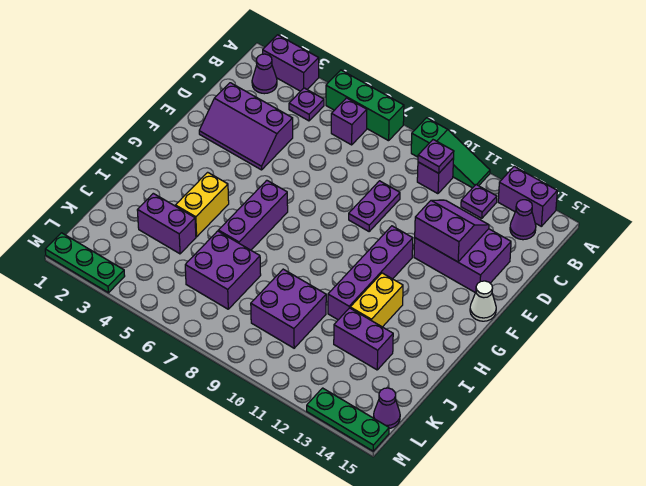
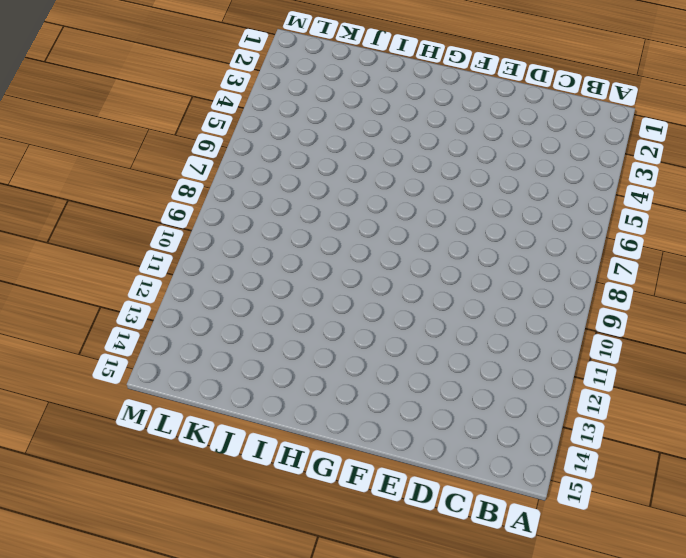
none -> purple brick A2:A3 level 1
none -> green brick A5:A7 level 1
none -> green slope A9:A11 level 1 top 9

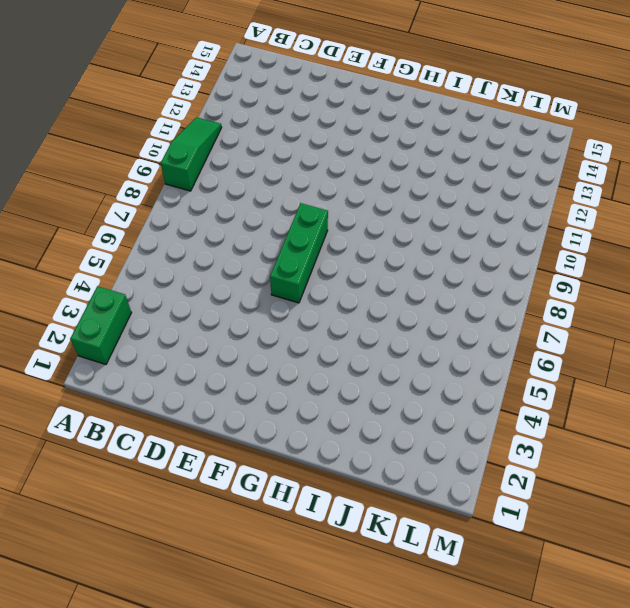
green brick A2:A3 level 1 -> purple brick A2:A3 level 1
green brick F6:F8 level 1 -> green brick A5:A7 level 1
none -> purple brick A13:A14 level 1
none -> purple cone B2 level 1
none -> purple plate B4 level 1

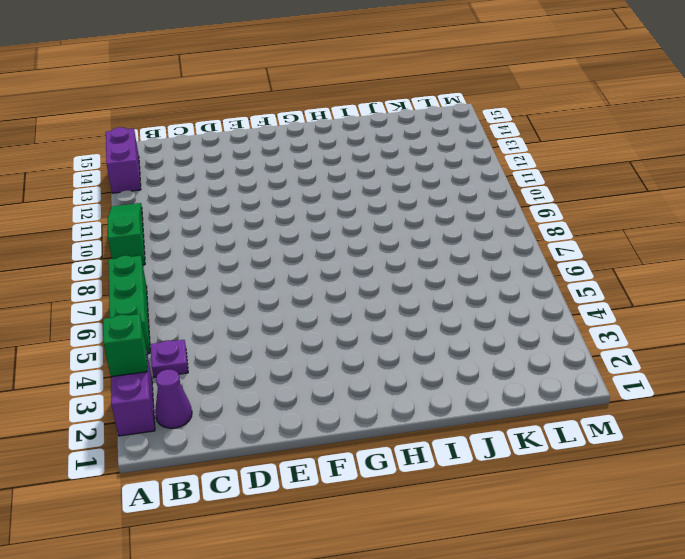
green brick A3 level 2 -> none
none -> purple brick B6 level 1
none -> purple brick B10 level 1
none -> purple plate B12 level 1

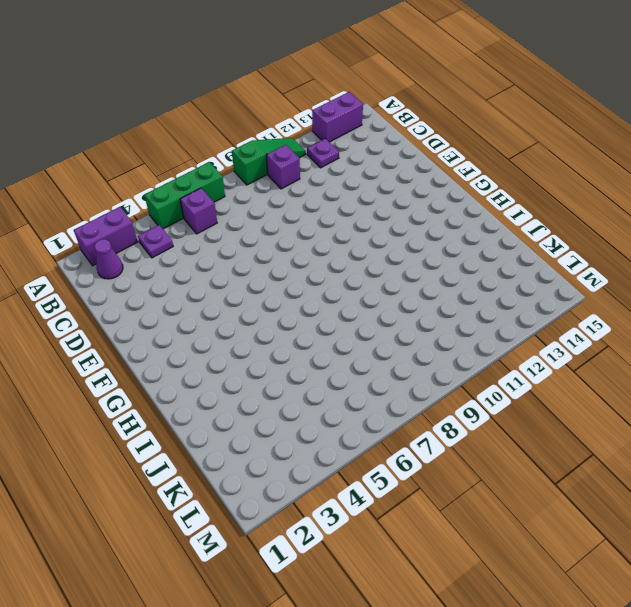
none -> purple cone B14 level 1
none -> purple slope D2:E4 level 1 top D
none -> purple plate D9:E9 level 1

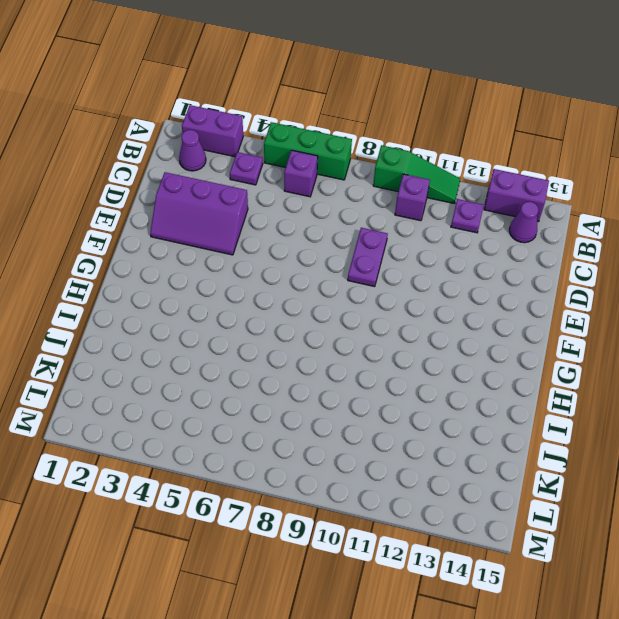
none -> purple brick D12:E14 level 1
none -> purple brick F11:I11 level 1
none -> white cone F15 level 1

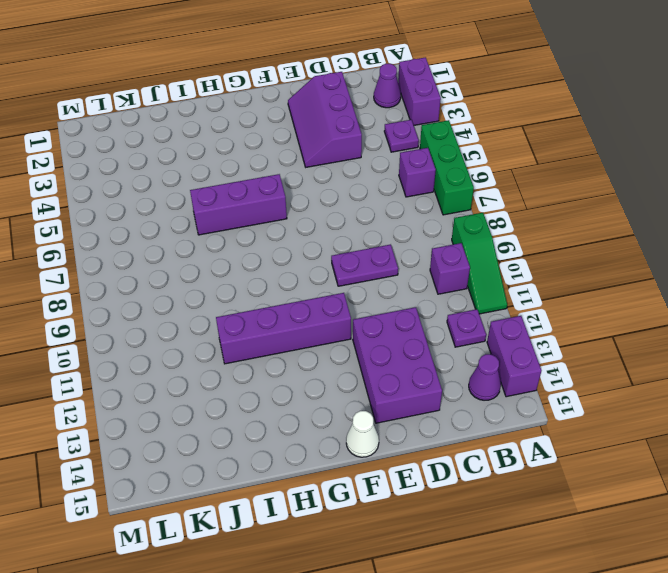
none -> yellow brick H4:I4 level 1
none -> yellow brick H12:I12 level 1
none -> purple brick J3:J4 level 1

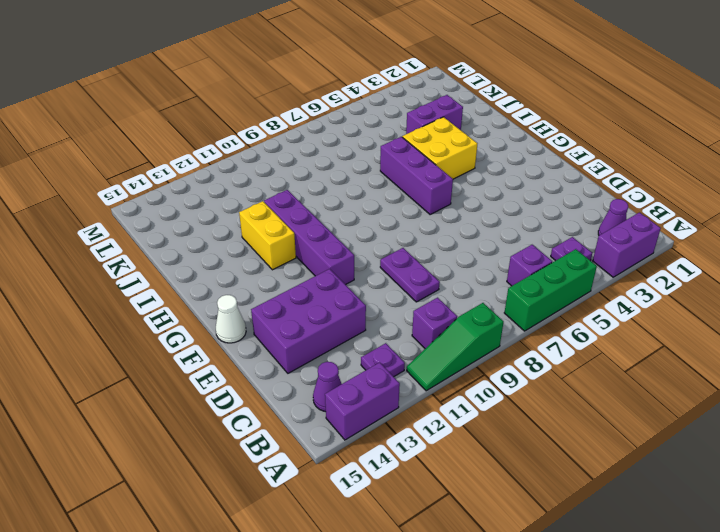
yellow brick H4:I5 level 1 -> yellow brick H4:I4 level 1
none -> purple slope D2:E4 level 1 top D
none -> purple brick J6:K7 level 1
none -> purple brick J9:K10 level 1

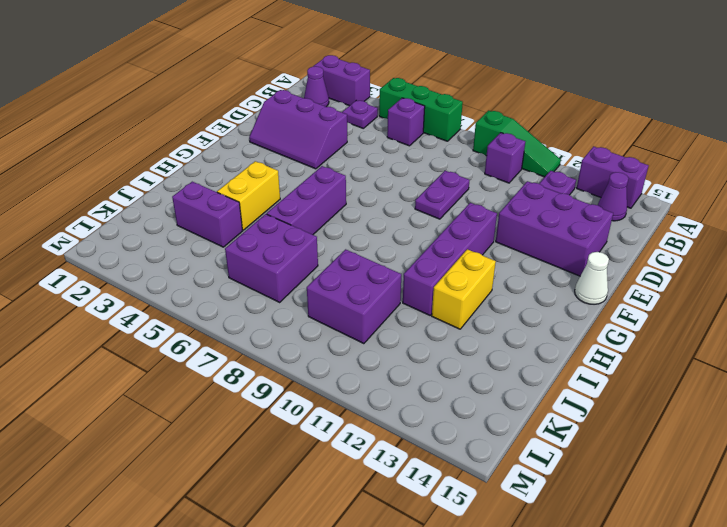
none -> purple brick J12:J13 level 1
none -> purple cone L15 level 1
none -> green plate M1:M3 level 1

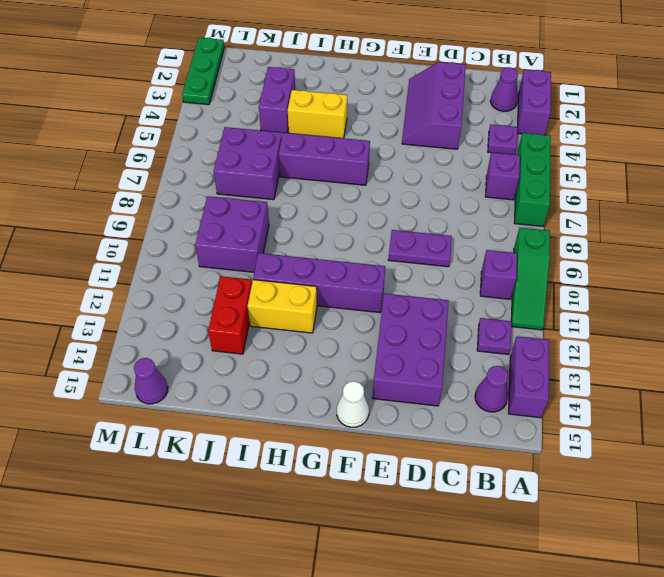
red brick J12:J13 level 1 -> purple brick J12:J13 level 1
none -> green plate M13:M15 level 1
none -> purple plate B10 level 2
none -> purple slope D12:E13 level 2 top E

